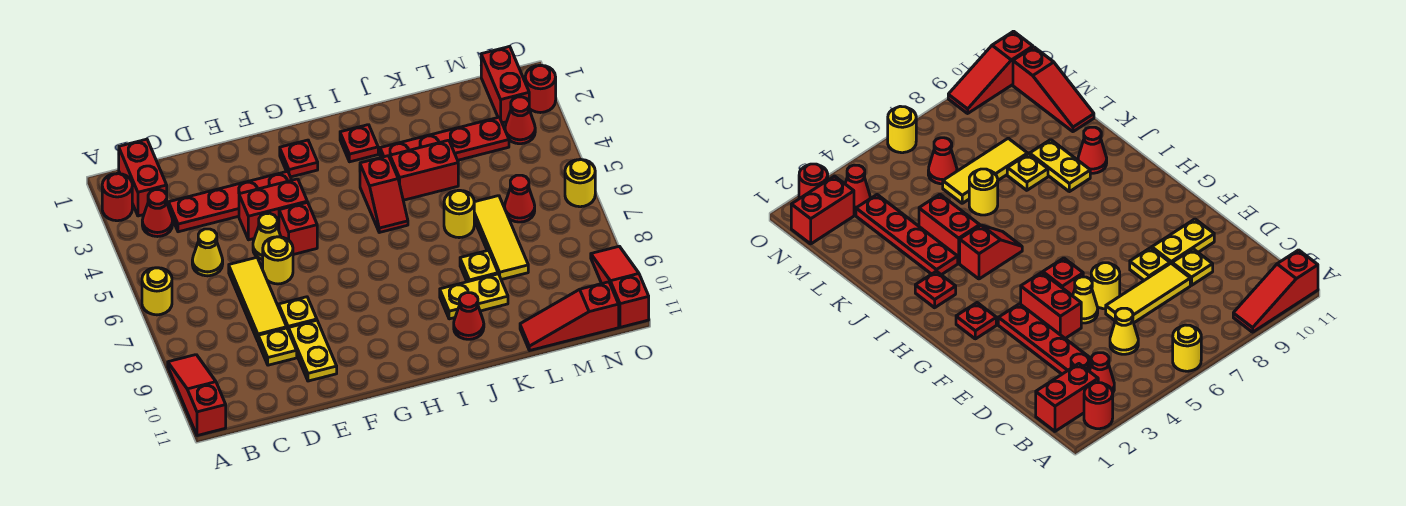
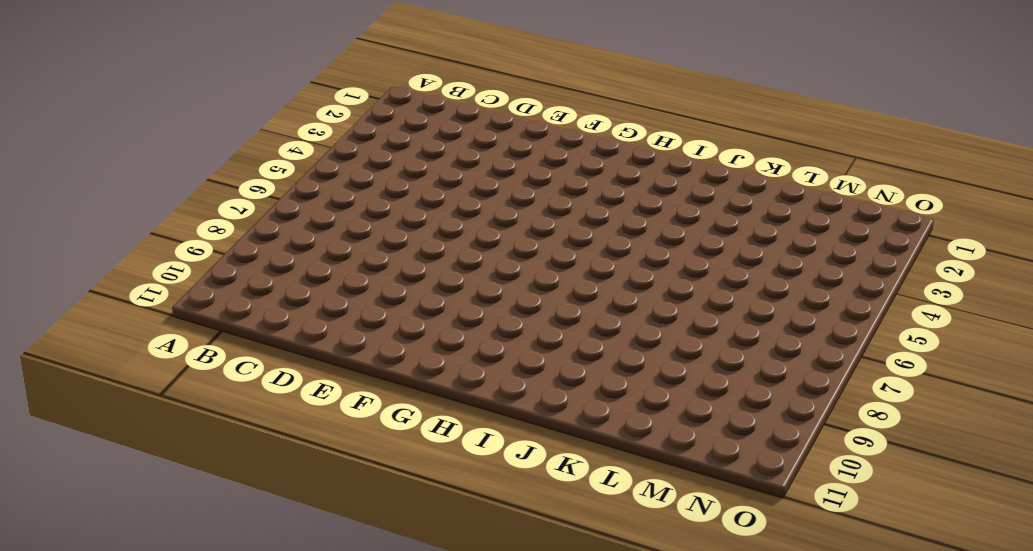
none -> red round brick A2 level 1
none -> yellow round brick A6 level 1
none -> red slope A9:A11 level 1 top 11
none -> red brick B1:B2 level 1

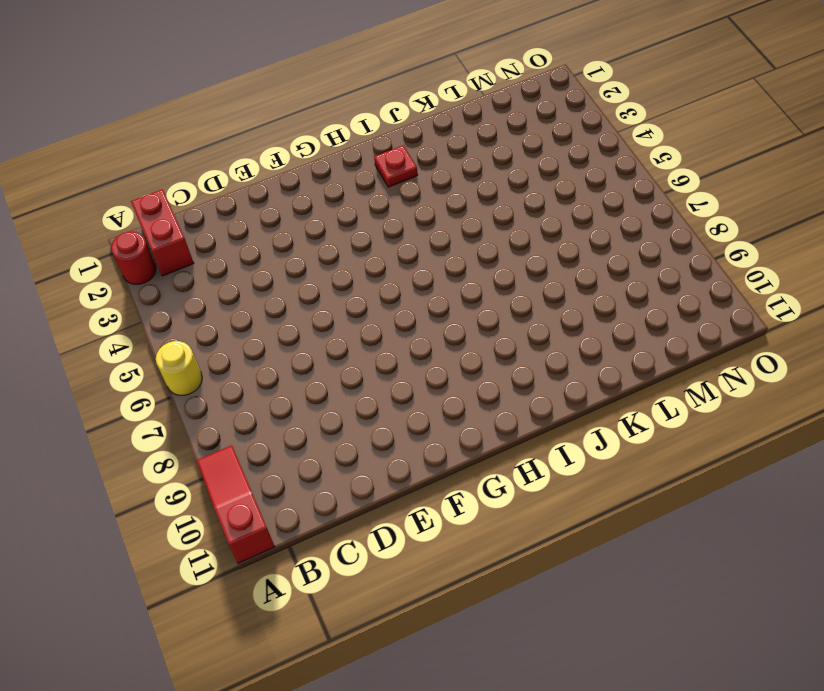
none -> red cone B3 level 1
none -> red plate C3:F3 level 1
none -> yellow cone C5 level 1
none -> yellow tile D6:D8 level 1

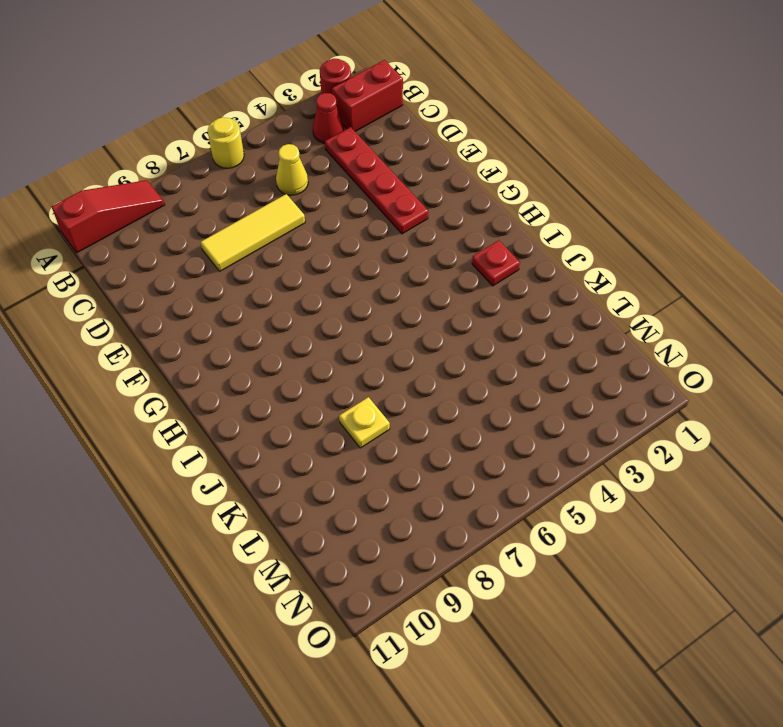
none -> yellow plate D9 level 1
none -> red brick E4:F4 level 1
none -> yellow cone E5 level 1
none -> yellow round brick E6 level 1

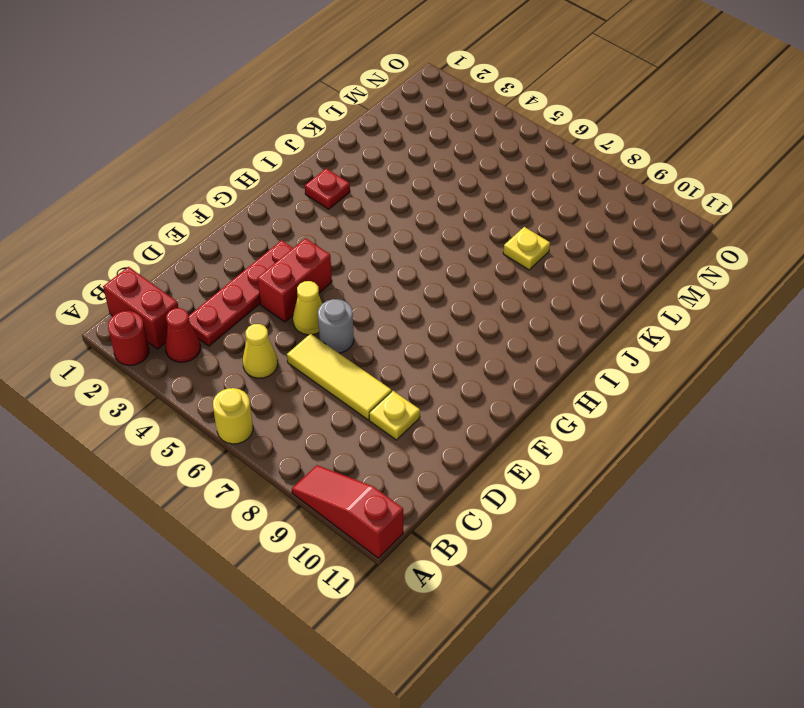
grey round brick E6 level 1 -> yellow round brick E6 level 1
none -> yellow plate E8 level 1
none -> yellow plate E9:E10 level 1
none -> red brick F5 level 1
none -> red plate G2 level 1

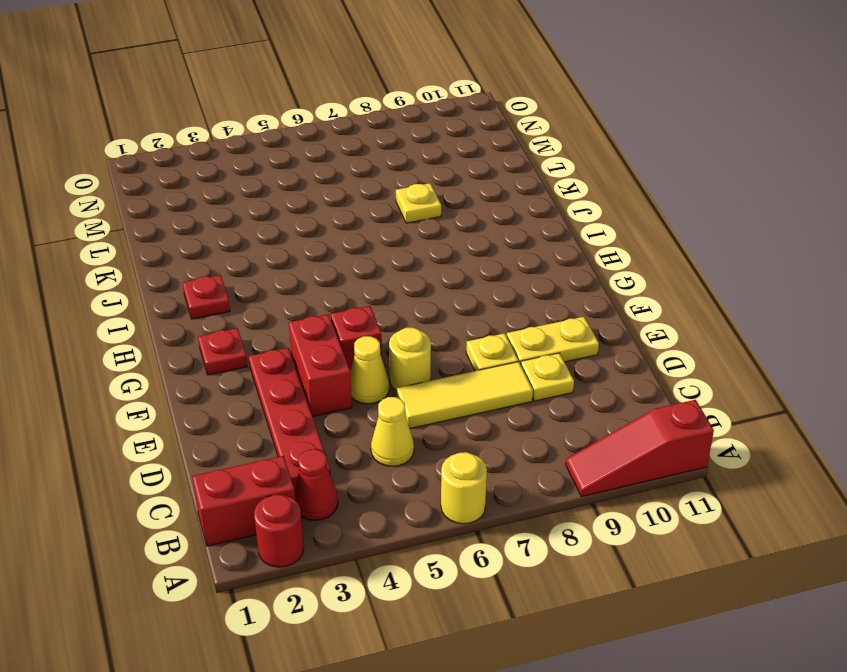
none -> red slope I4:I5 level 1 top 4
none -> red plate J3:M3 level 1
none -> red brick J4:K4 level 1
none -> yellow plate J9:K9 level 1

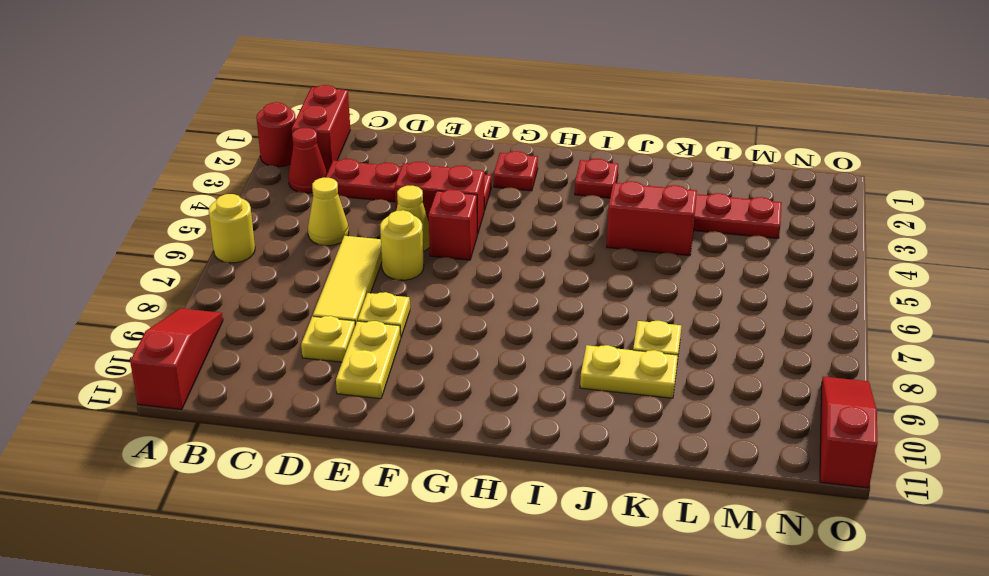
none -> red slope I4:I5 level 1 top 4
none -> red cone J10 level 1
none -> yellow round brick K6 level 1
none -> yellow tile L6:L8 level 1

